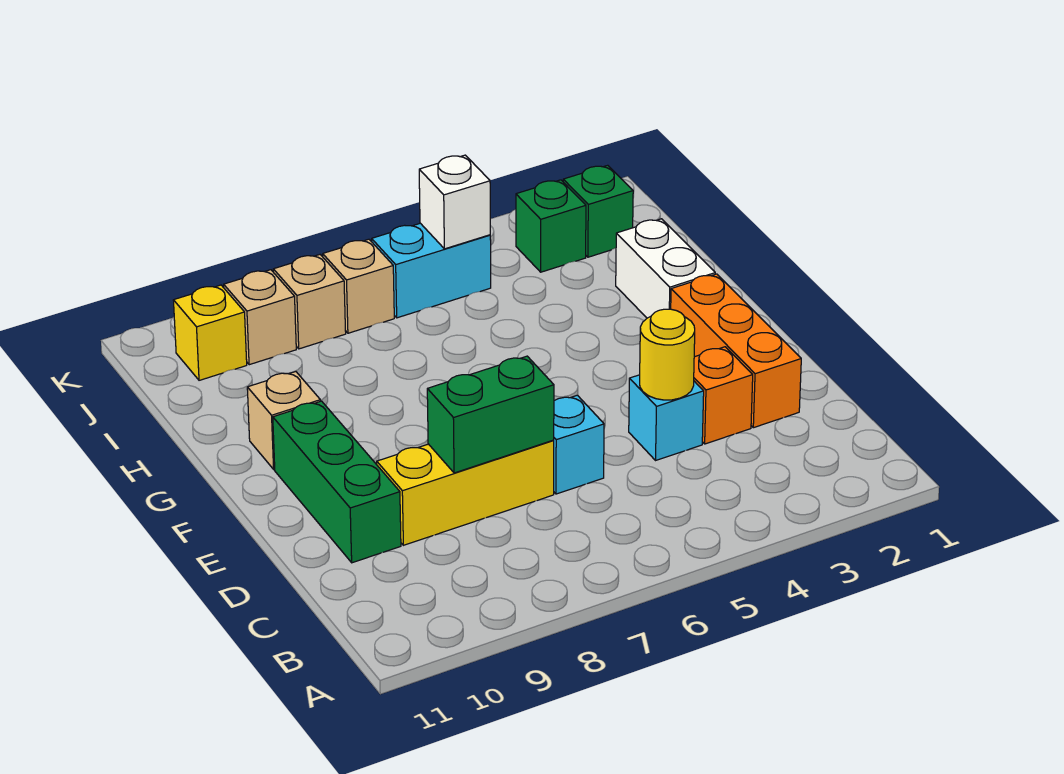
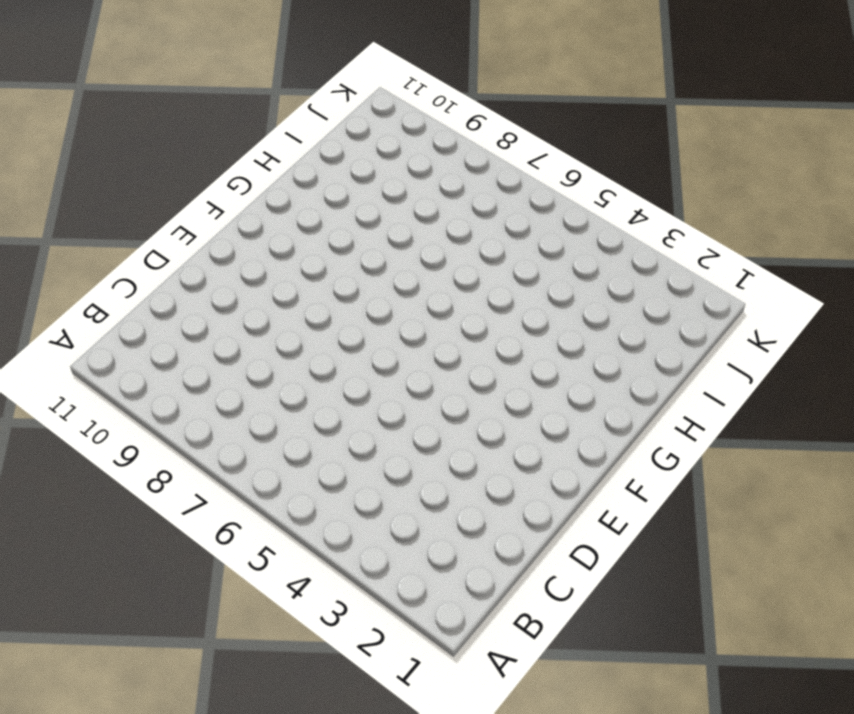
none -> orange brick D2:F2 level 1
none -> orange brick D3 level 1
none -> cyan brick D4 level 1

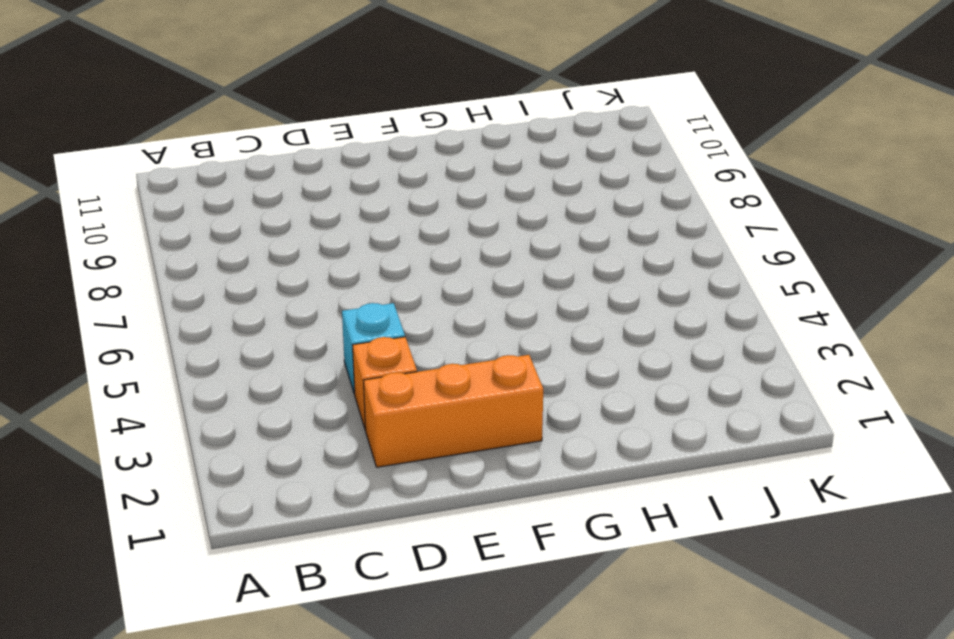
none -> cyan brick D6 level 1
none -> yellow brick D7:D9 level 1
none -> green brick D10:F10 level 1

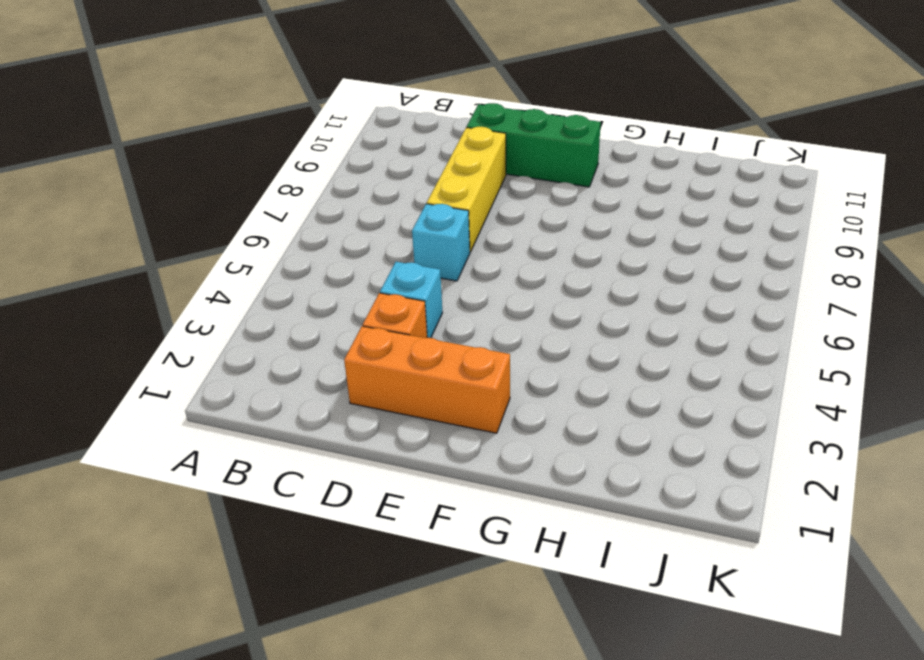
none -> white brick G2:H2 level 1
none -> tan brick G10 level 1
none -> green brick J2 level 1

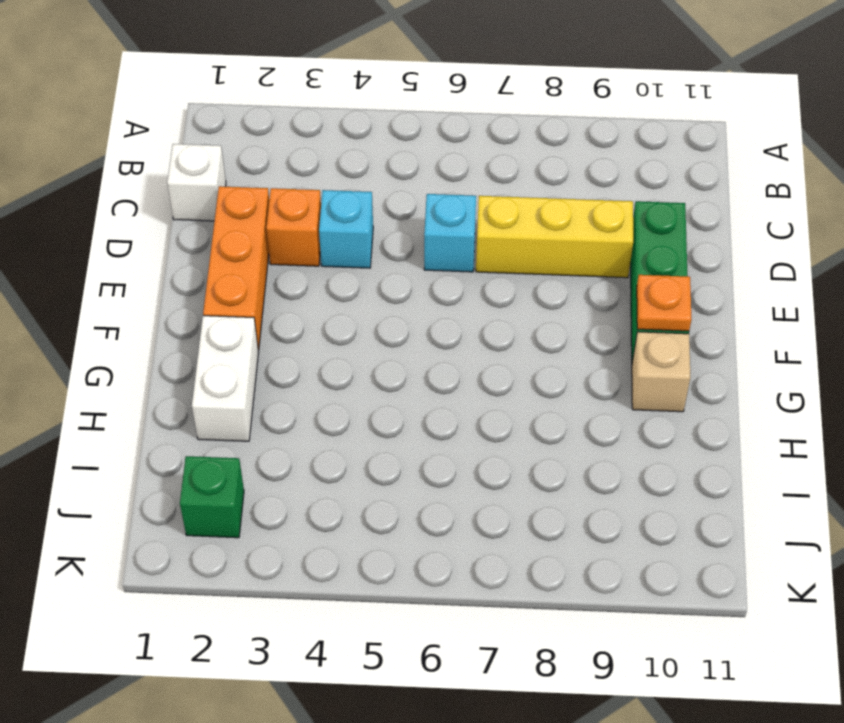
white brick C1 level 1 -> white brick J5 level 2
orange plate F10 level 2 -> none
none -> green brick J3 level 1
none -> cyan brick J5:J6 level 1
none -> tan brick J7 level 1

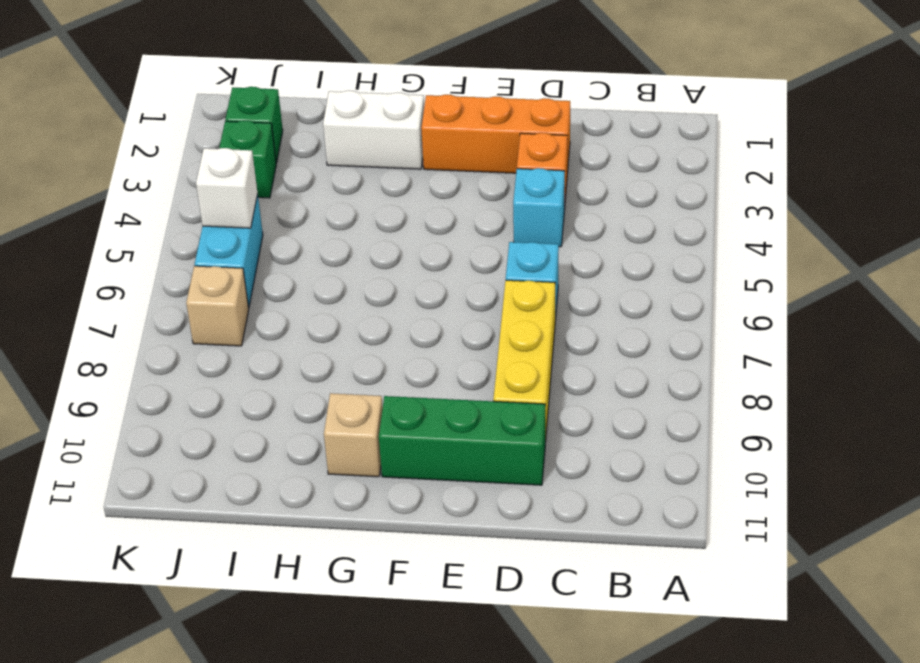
none -> tan brick J8 level 1
none -> tan brick J9 level 1
none -> yellow brick J10 level 1

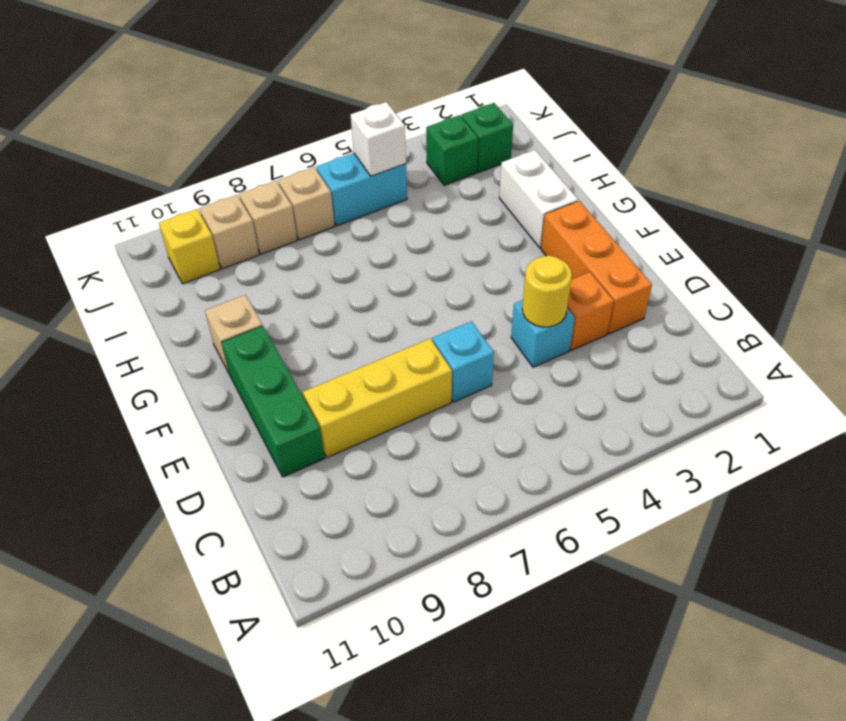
none -> green brick D7:D8 level 2

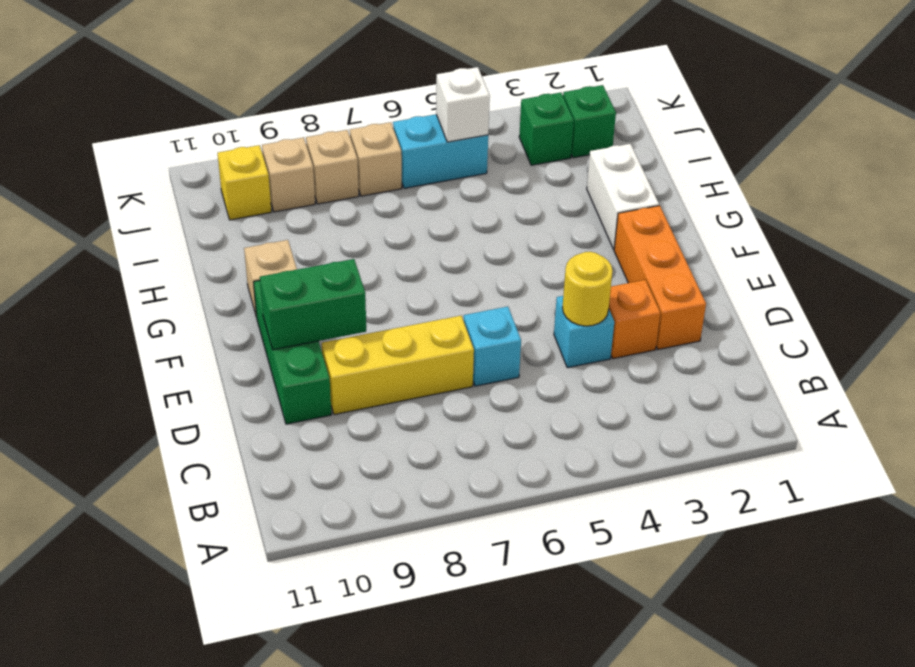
green brick E9:E10 level 2 -> green brick D7:D8 level 2

